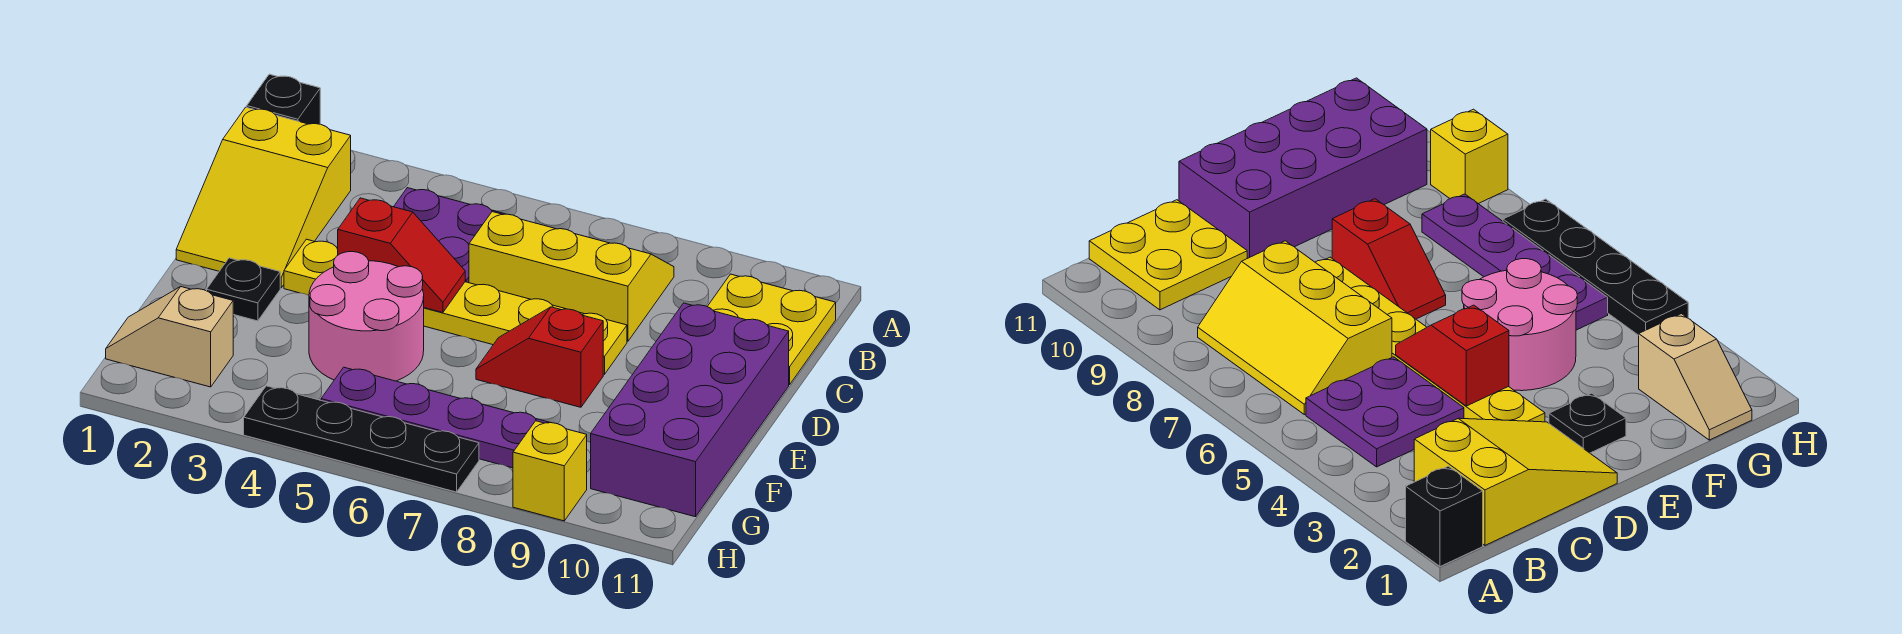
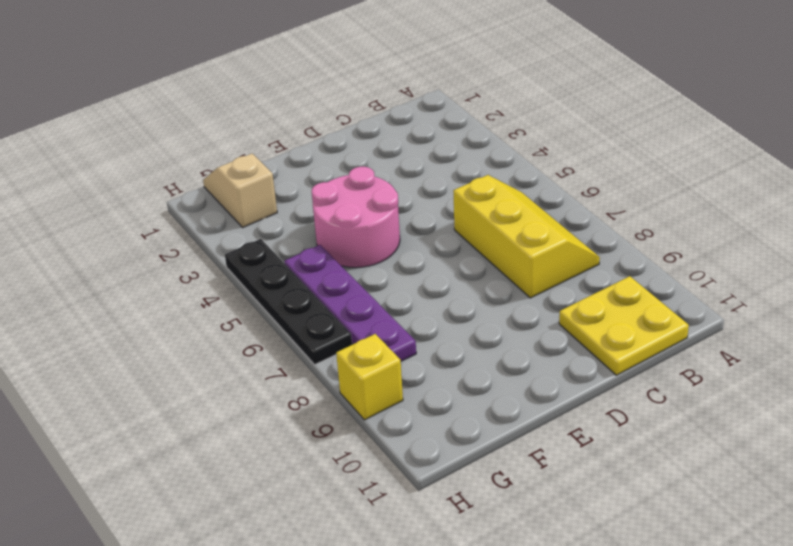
none -> black brick A1 level 1
none -> yellow slope B1:D2 level 1 top B
none -> purple plate B4:C5 level 1

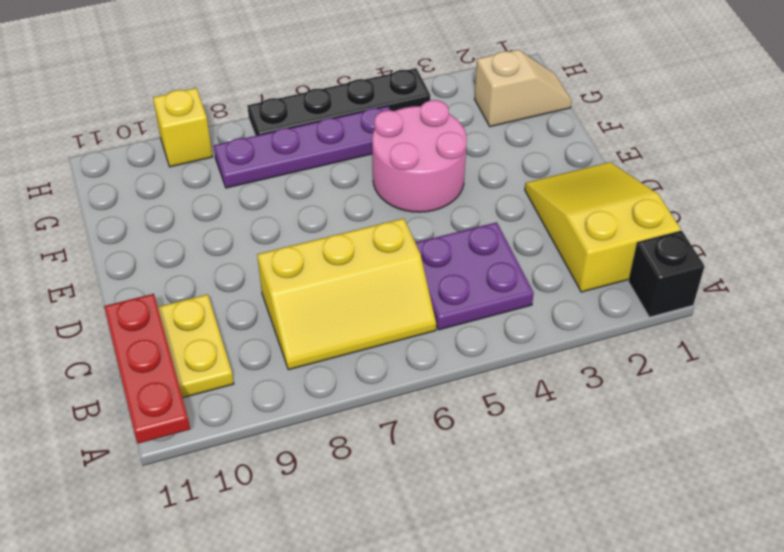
red plate A11:C11 level 2 -> none
none -> yellow plate D3:D8 level 1
none -> purple brick D10:G11 level 1
none -> black plate E2 level 1

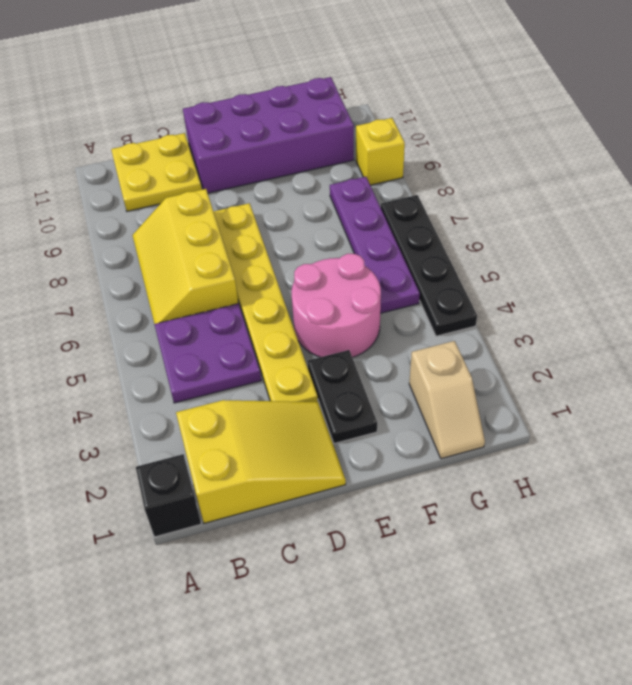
black plate E2:E3 level 1 -> black plate E2 level 1
none -> red slope E7:E8 level 1 top 8
none -> red slope D4:D5 level 2 top 4

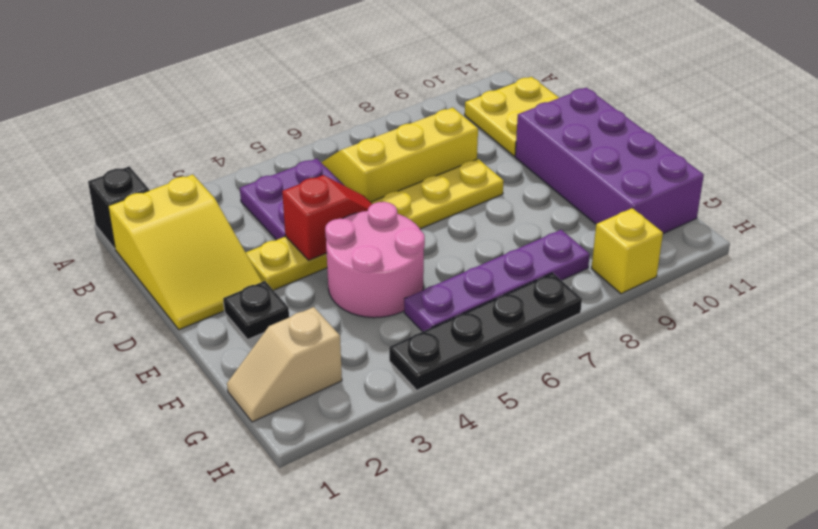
none -> red slope E7:E8 level 1 top 8

